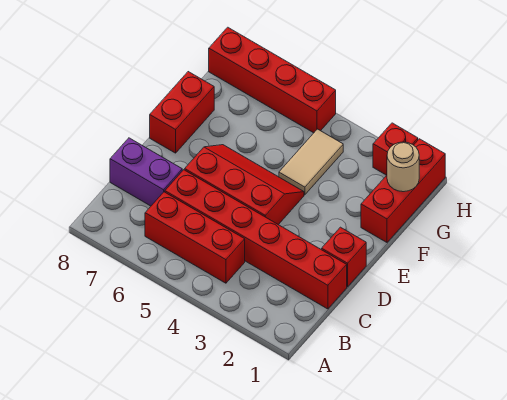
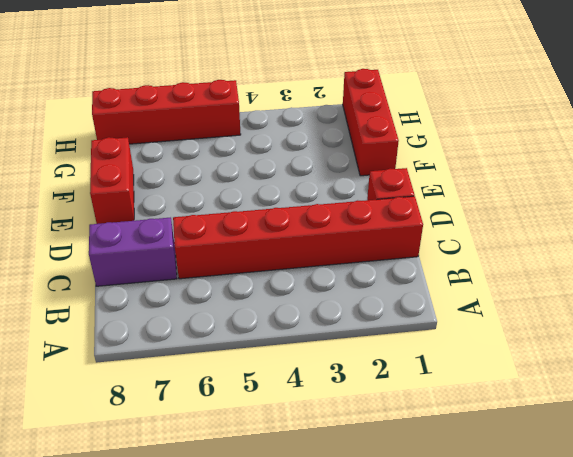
none -> red brick B4:B6 level 1
none -> red slope D4:E6 level 1 top D

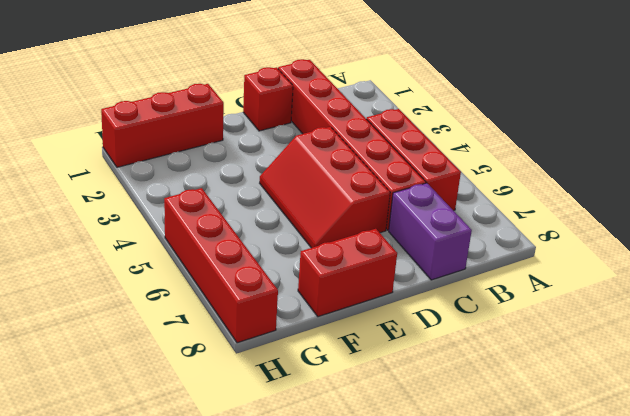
none -> tan tile F4:G4 level 1
none -> red brick H2 level 1

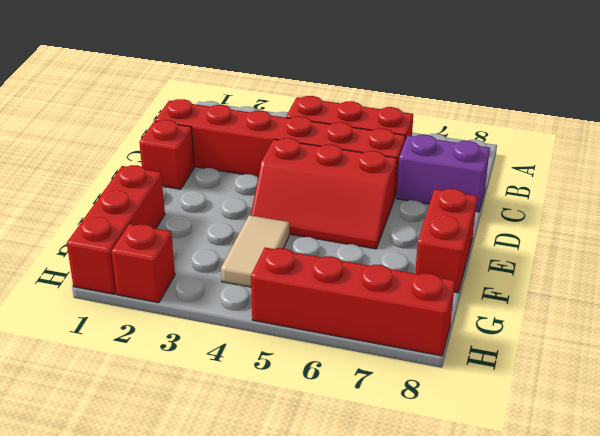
none -> tan round brick G1 level 2

